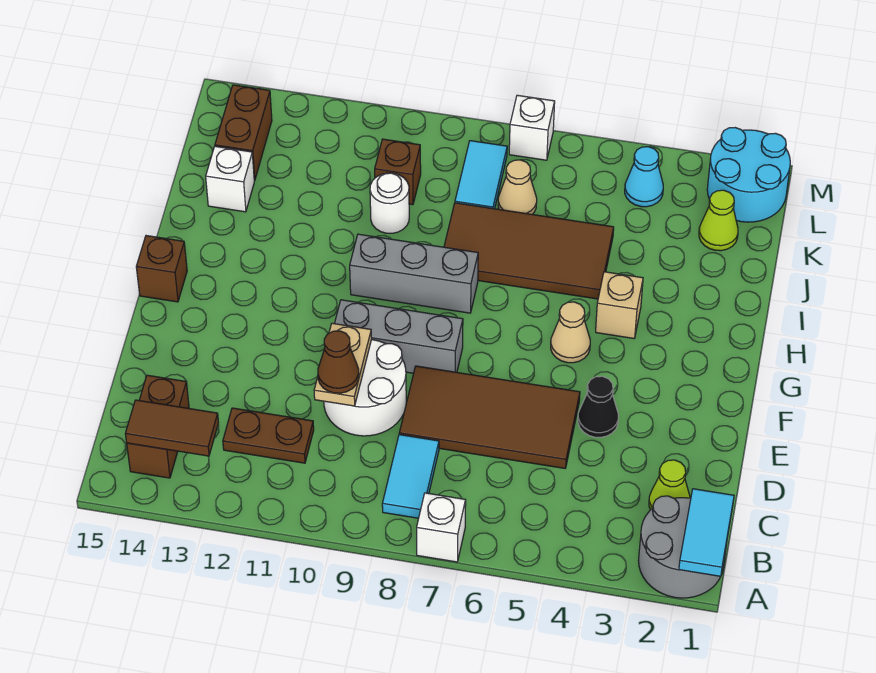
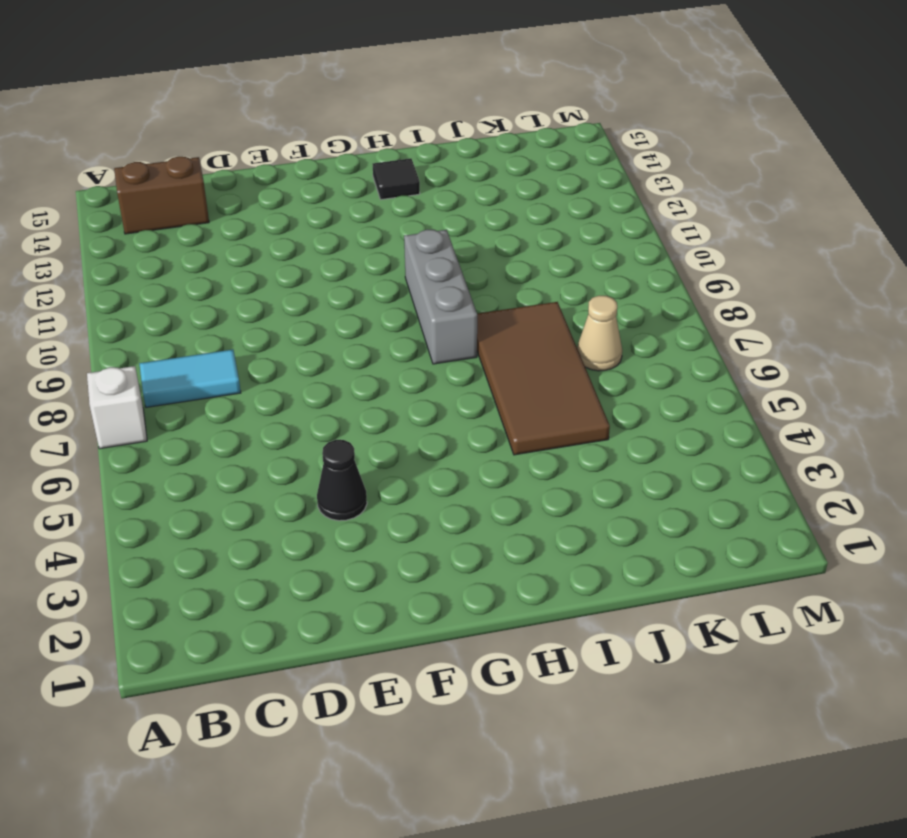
black tile H14 level 1 -> none
none -> grey round brick A1:B2 level 1
none -> lime cone C2 level 1
none -> brown plate C11:C12 level 1

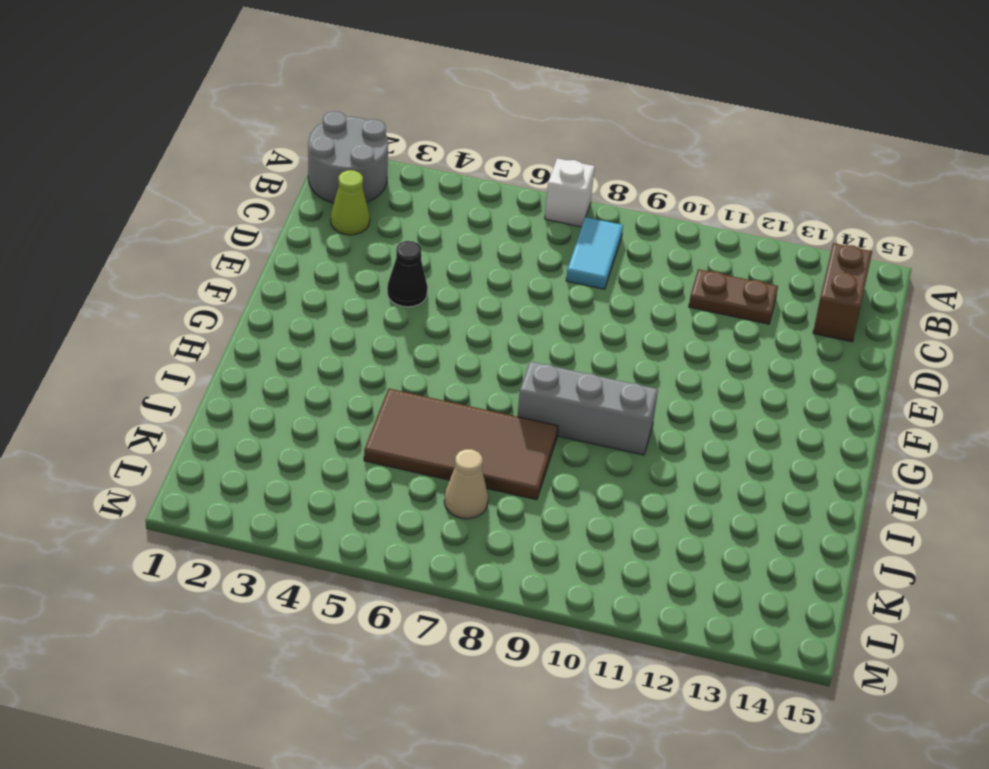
none -> brown tile D5:E8 level 1
none -> white round brick D9:E10 level 1
none -> grey brick F8:F10 level 1

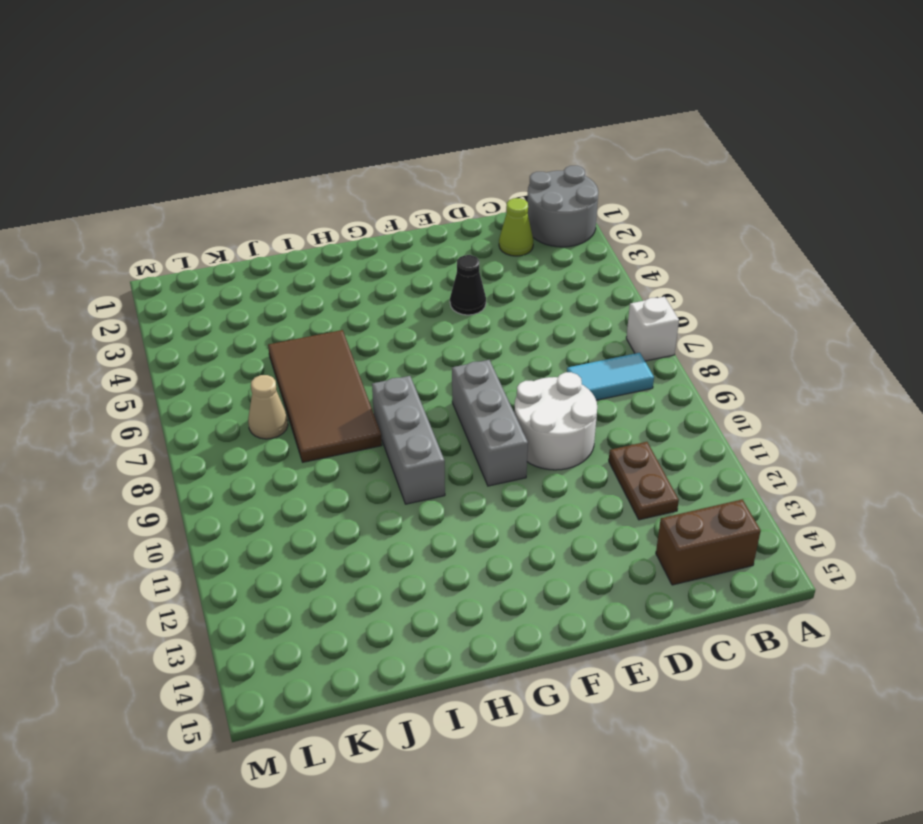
none -> brown tile D5:E8 level 1
none -> tan cone G5 level 1
none -> brown brick G15 level 1

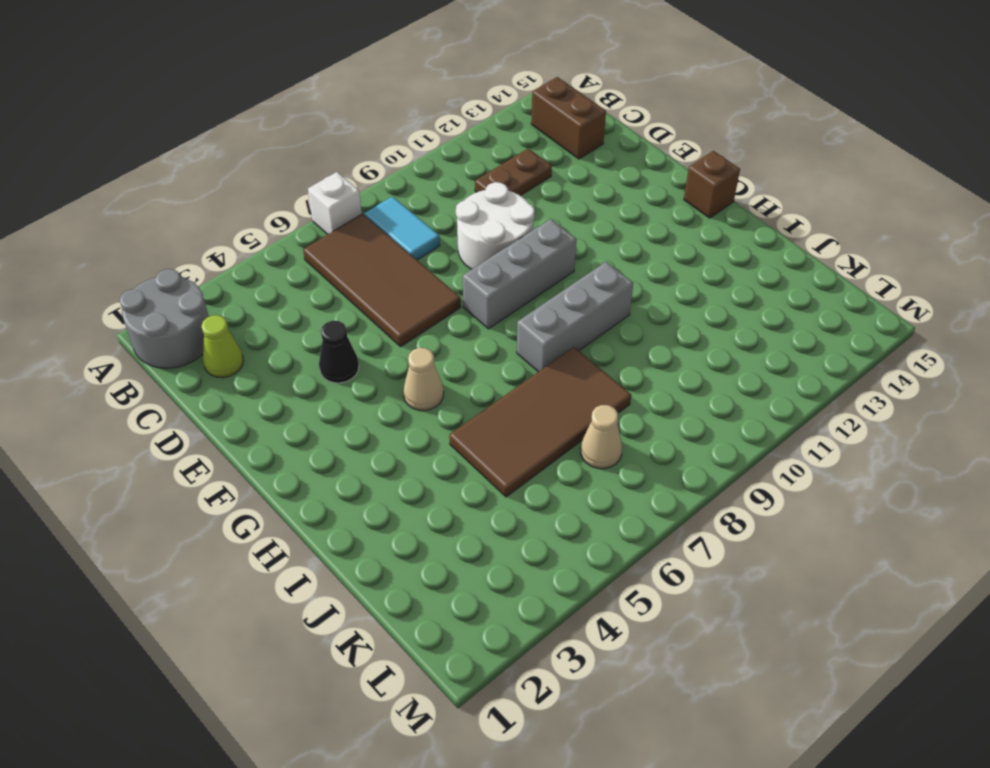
brown tile B6:E7 level 1 -> brown tile D5:E8 level 1
none -> tan brick H4 level 1
none -> white round brick J10 level 1
none -> white brick J14 level 1

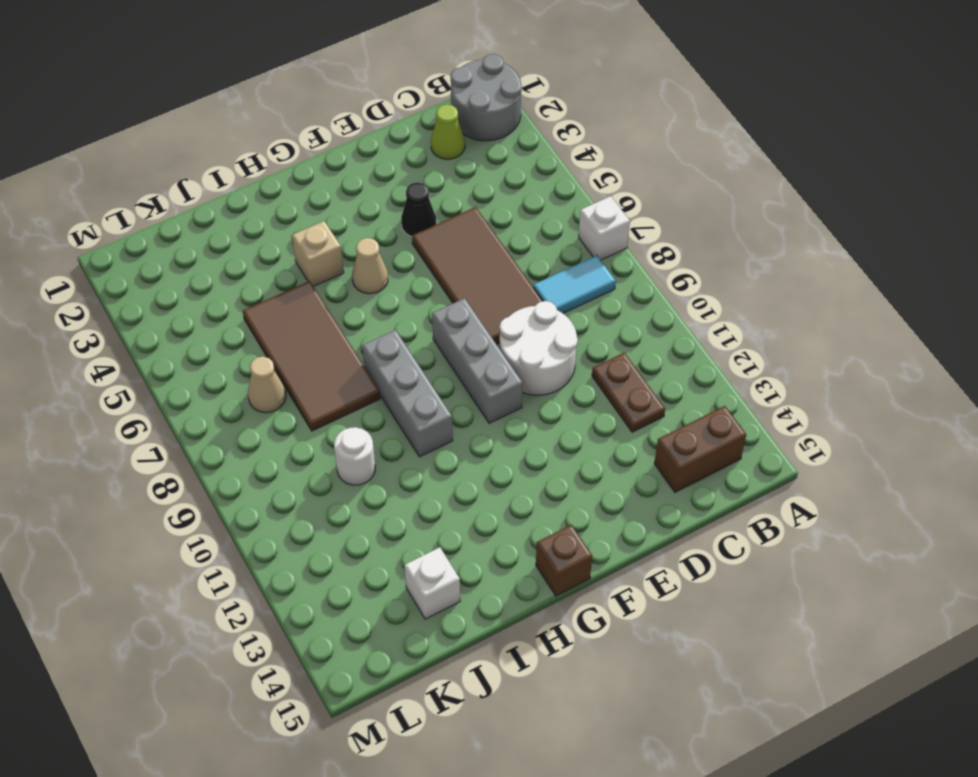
none -> lime cone K2 level 1
none -> cyan tile K8:L8 level 1
none -> brown brick K10 level 1

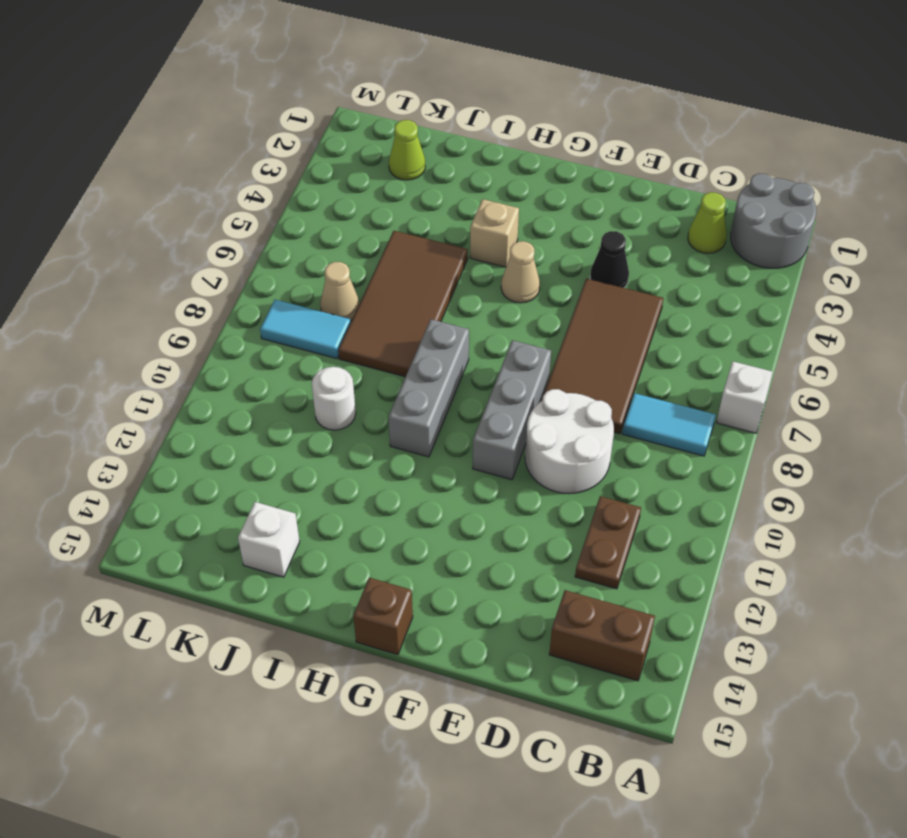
none -> brown brick K10 level 1
none -> brown brick K14:L14 level 1
none -> cyan round brick L1:M2 level 1

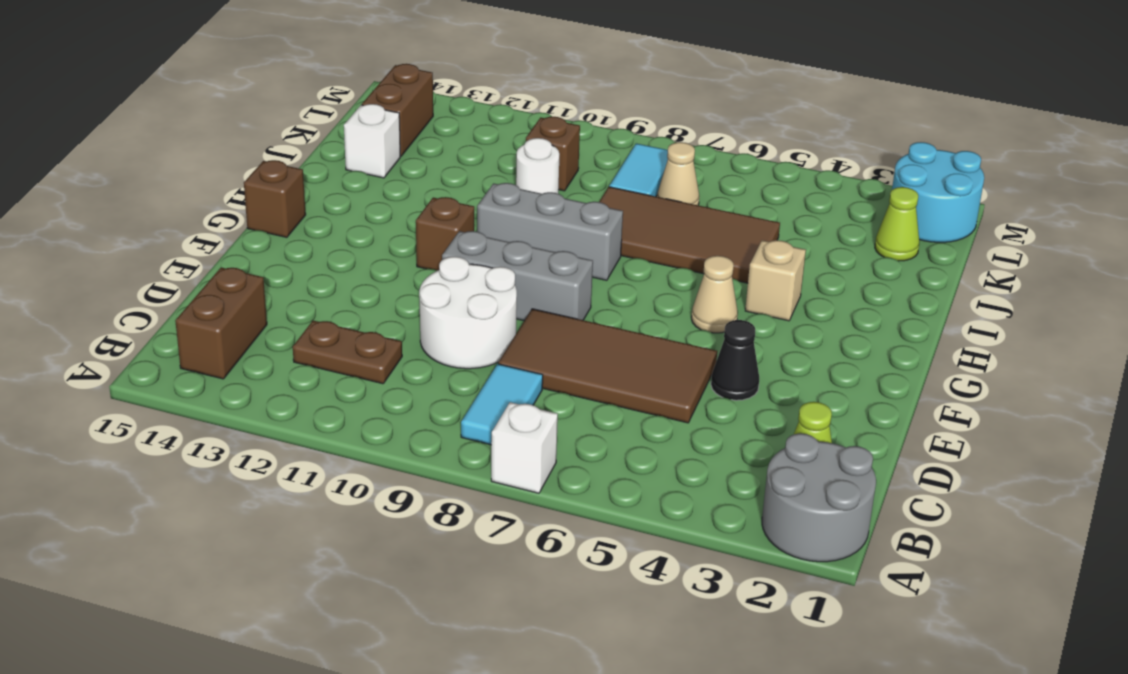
brown brick G11 level 1 -> none
none -> cyan cone L4 level 1
none -> white brick M7 level 1
none -> cyan tile A1:B1 level 2

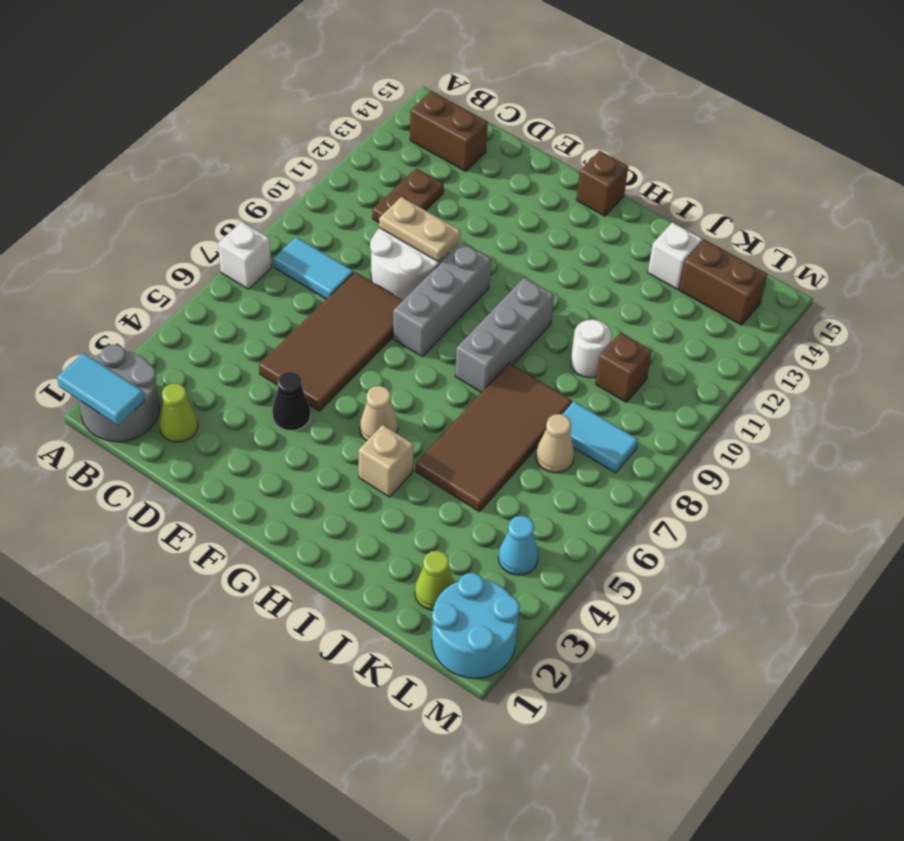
none -> white brick M7 level 1
none -> brown tile B13:B14 level 2
none -> brown cone D10 level 3

